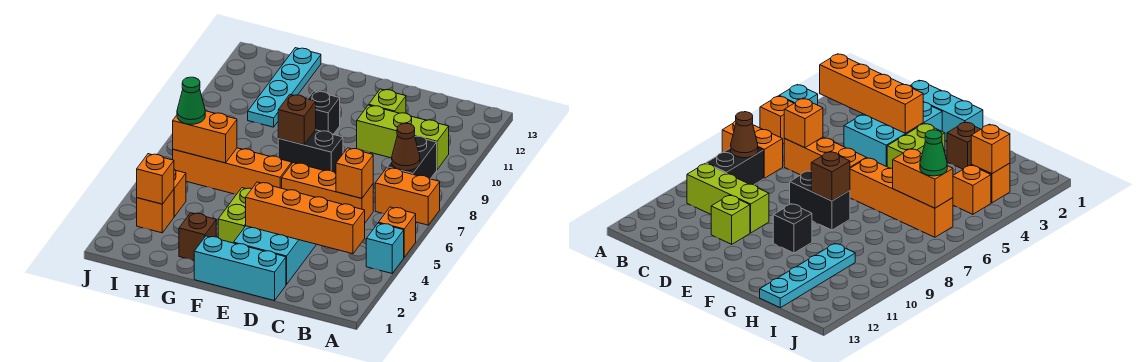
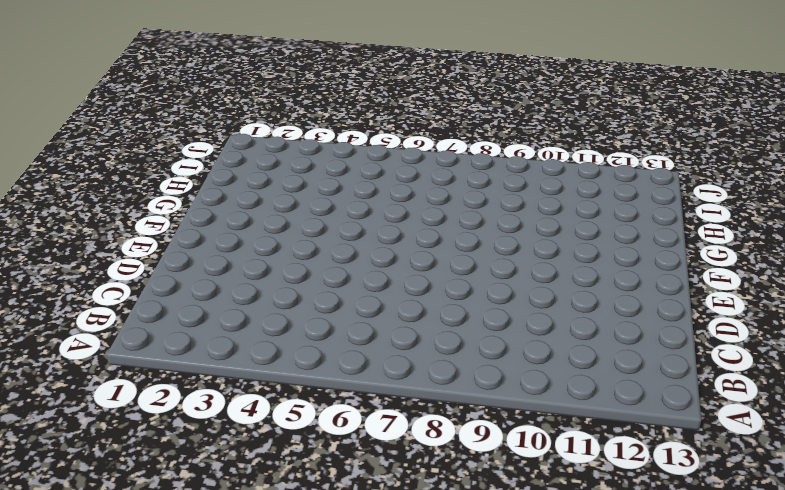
none -> cyan brick A4 level 1
none -> orange brick A5 level 1
none -> orange brick A7:B7 level 1

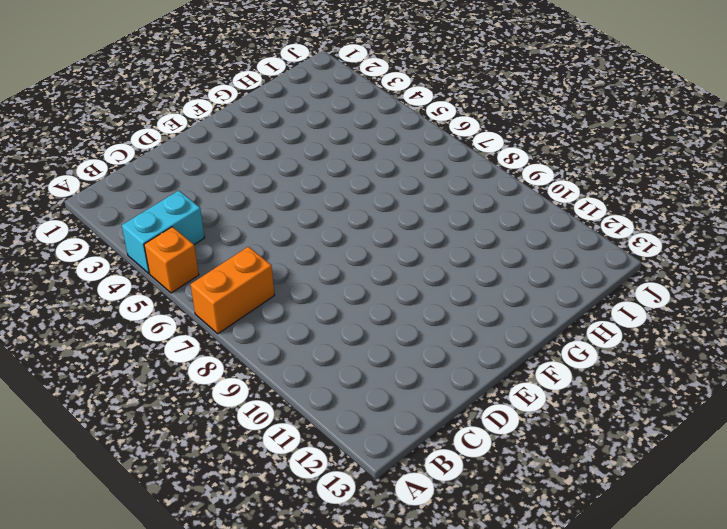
cyan brick A4:B4 level 1 -> cyan brick A4 level 1
none -> black brick B8:B9 level 1
none -> lime brick B10:D10 level 1
none -> orange brick C6:E6 level 1

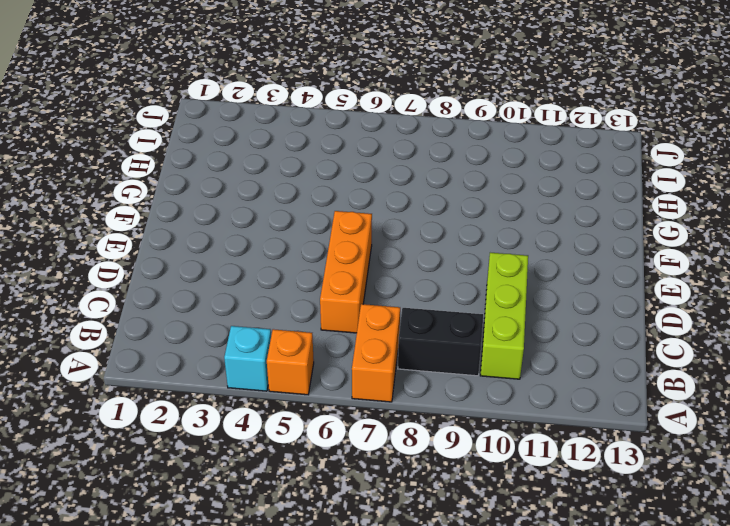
none -> cyan brick D1:F1 level 1
none -> cyan brick D2:E4 level 1
none -> lime brick D11 level 1

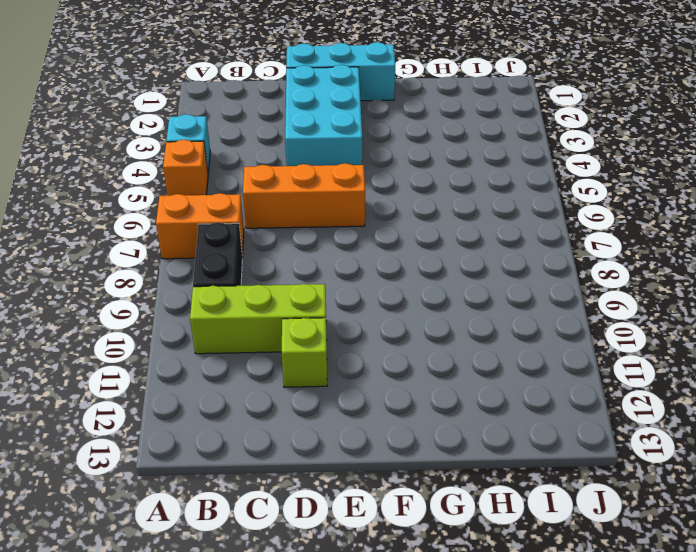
none -> black brick E8:F8 level 1
none -> lime brick F3:F4 level 1
none -> orange brick F6:I6 level 1

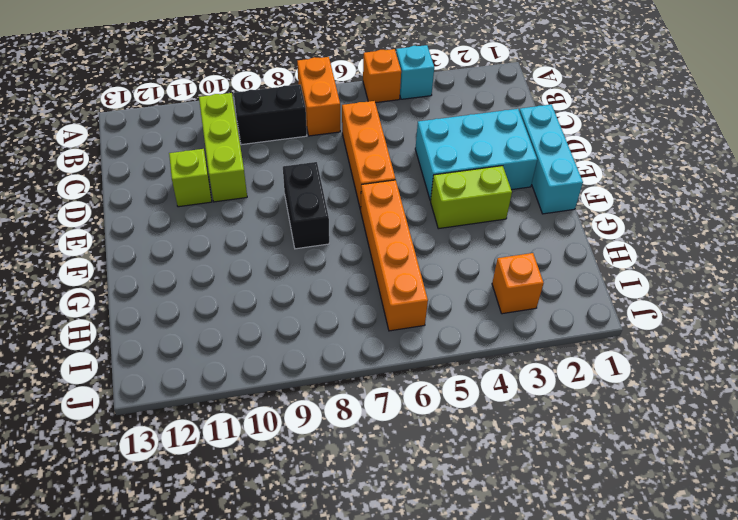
none -> black brick F10 level 1
none -> brown brick G2 level 1
none -> cyan plate H10:H13 level 1

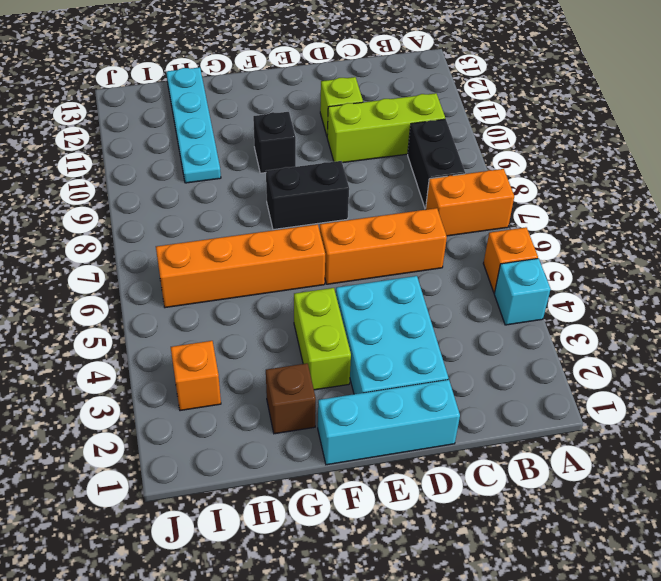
none -> orange brick I4 level 1
none -> orange brick B3:E3 level 2
none -> brown cone B8 level 2

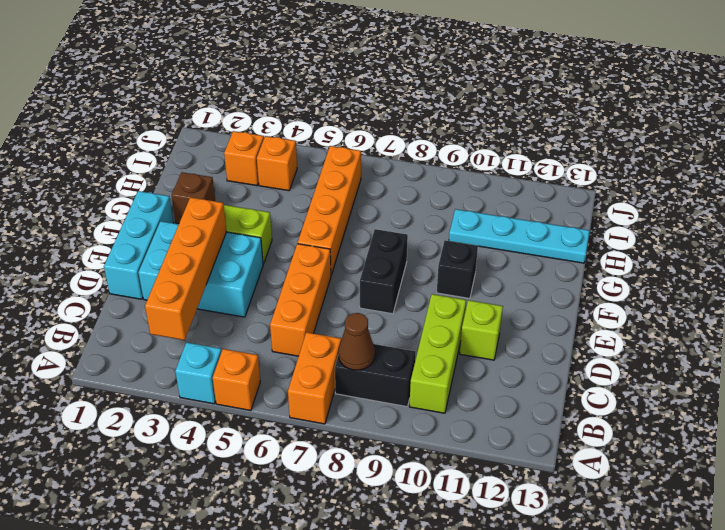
none -> orange brick C6 level 2
none -> brown brick F8 level 2
none -> orange brick H6:I6 level 2

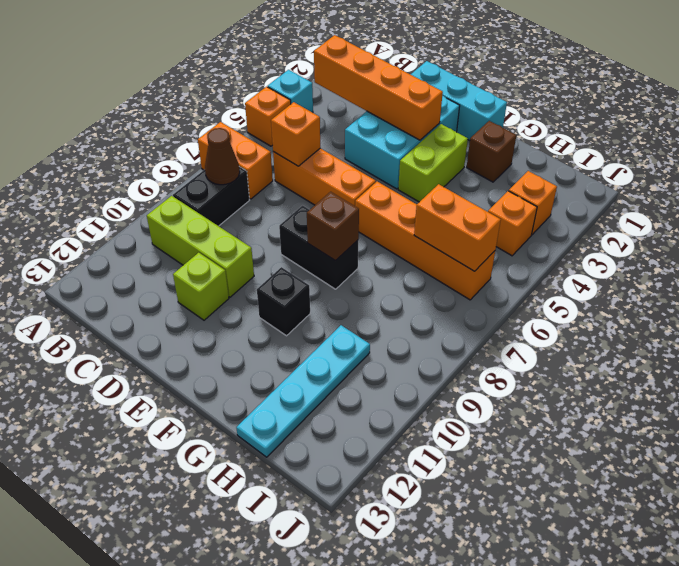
none -> orange brick I3 level 2
none -> green cone I6 level 3

